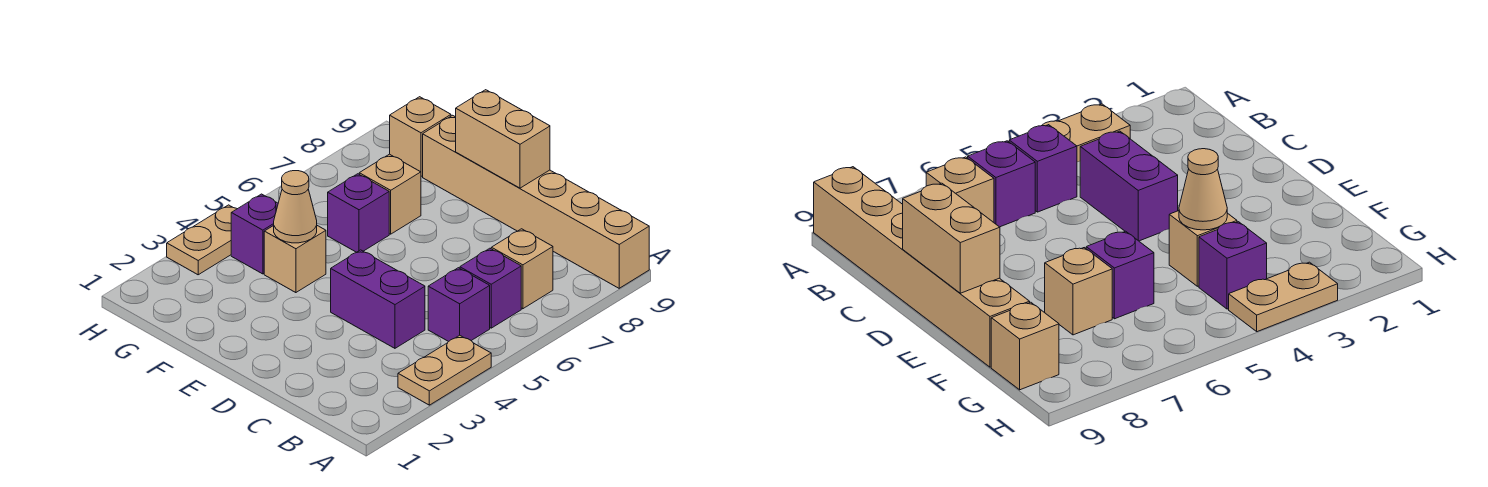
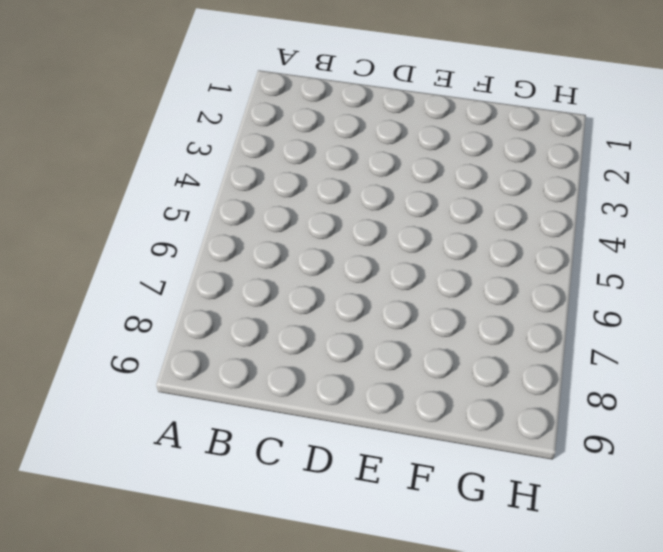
none -> tan plate A3:A4 level 1
none -> tan brick A9:F9 level 1
none -> purple brick B5 level 1

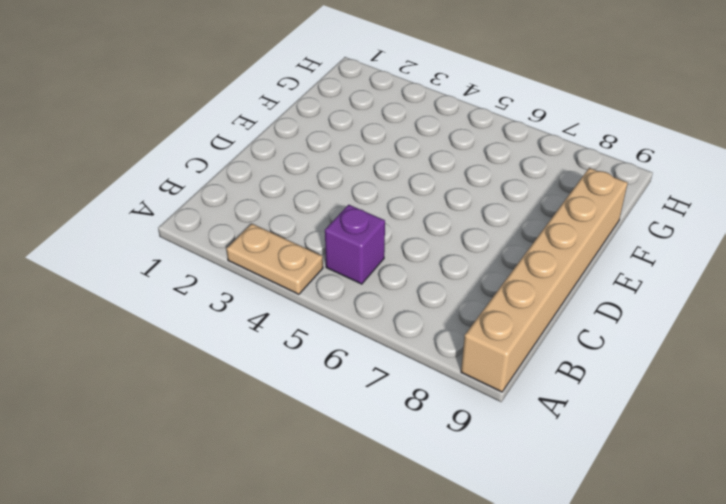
none -> purple brick B6 level 1
none -> tan brick B7 level 1
none -> purple brick C4:D4 level 1

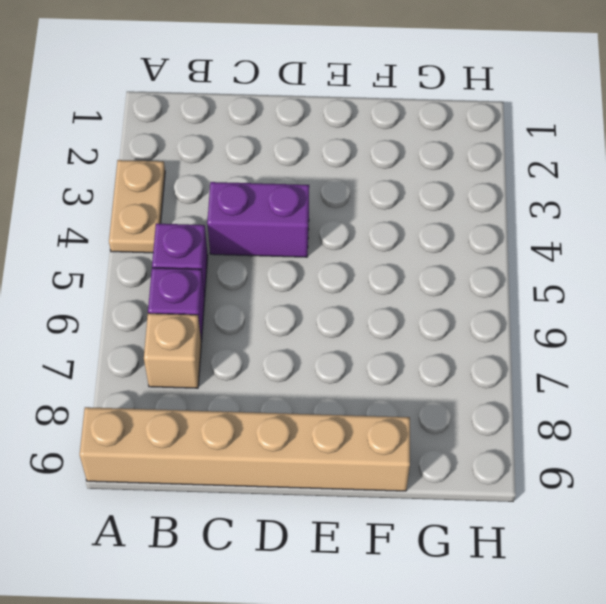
none -> tan brick F4 level 1
none -> purple brick F6 level 1
none -> tan brick F7 level 1

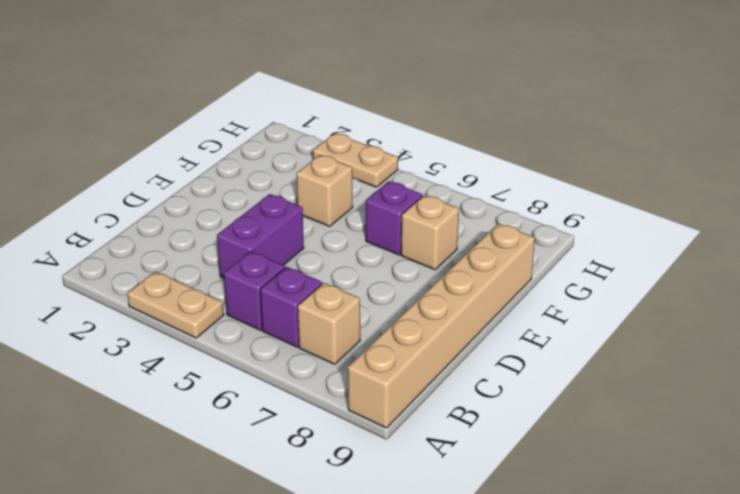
none -> purple brick G4 level 1
none -> tan brick G9 level 1
none -> tan brick D9:E9 level 2

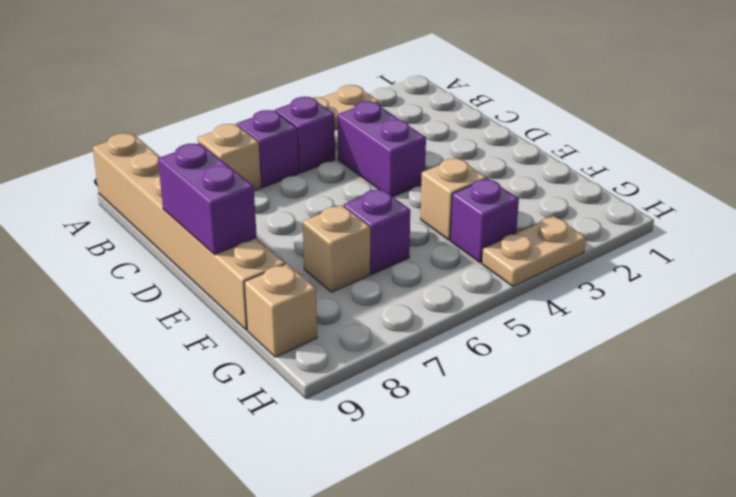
purple brick D9:E9 level 2 -> tan brick D9:E9 level 2
none -> tan cone F4 level 2

